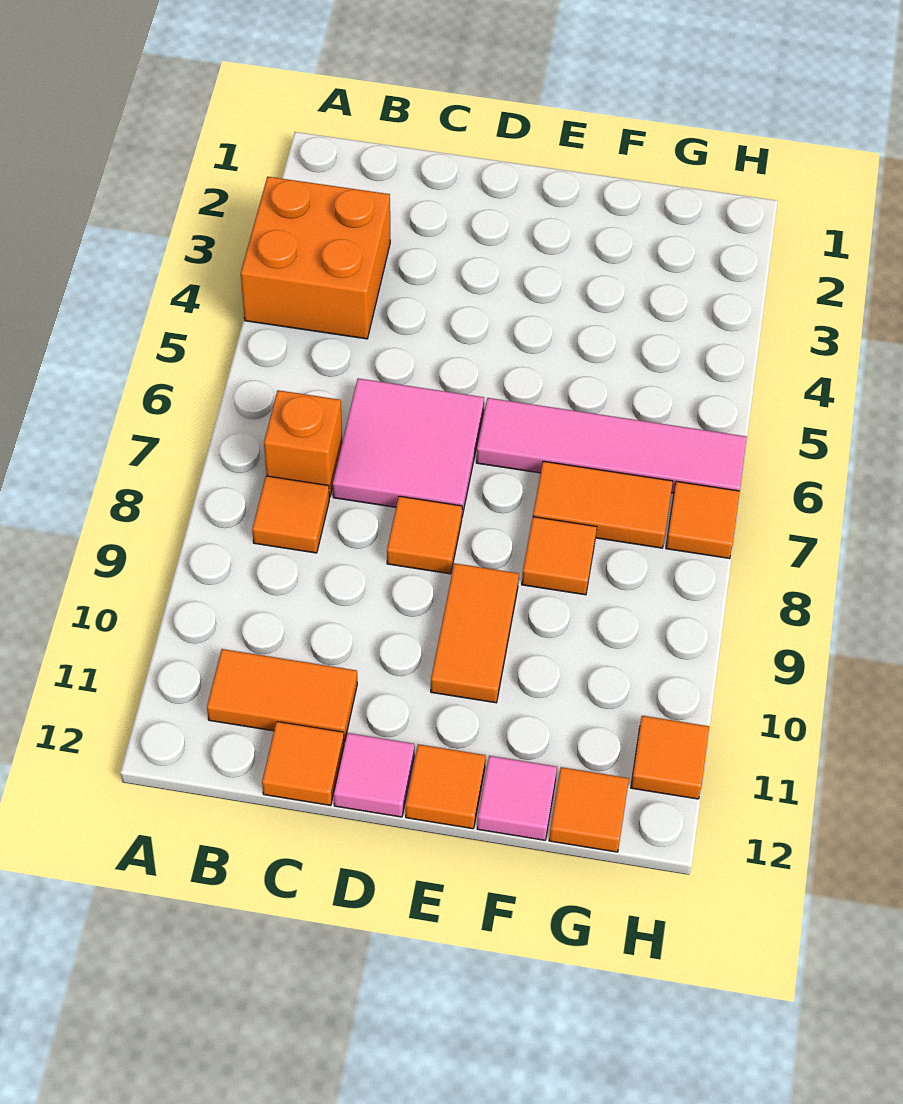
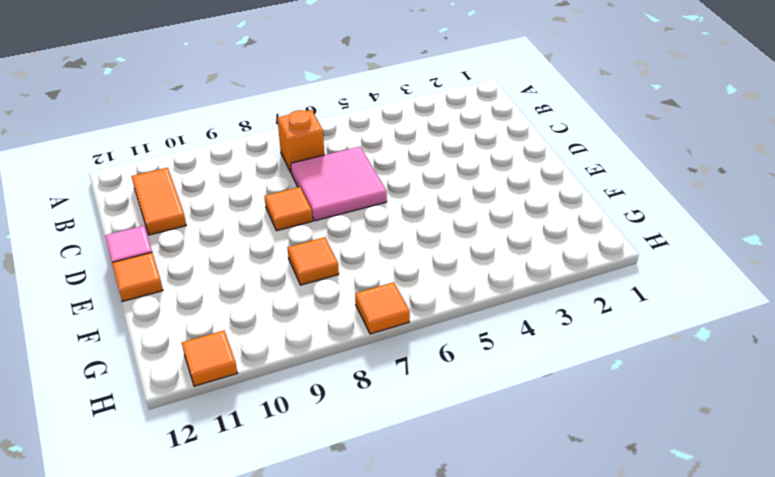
none -> orange brick A3:B4 level 1
none -> orange tile B8 level 1
none -> orange tile C12 level 1

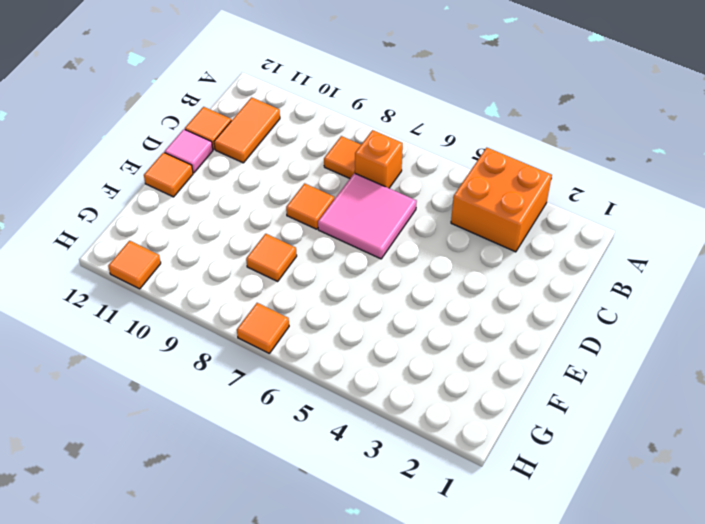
none -> pink tile E6:H6 level 1
none -> orange tile E9:E10 level 1
none -> orange tile F7:G7 level 1

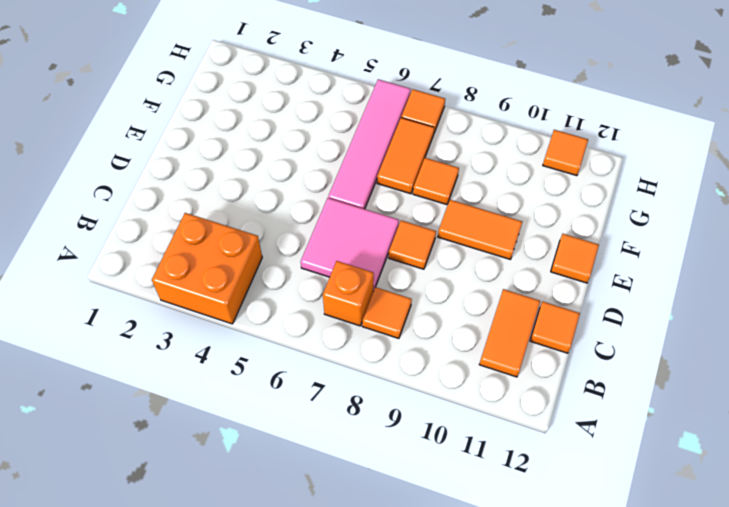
none -> pink tile D12 level 1
none -> pink tile F12 level 1
none -> orange tile G12 level 1

